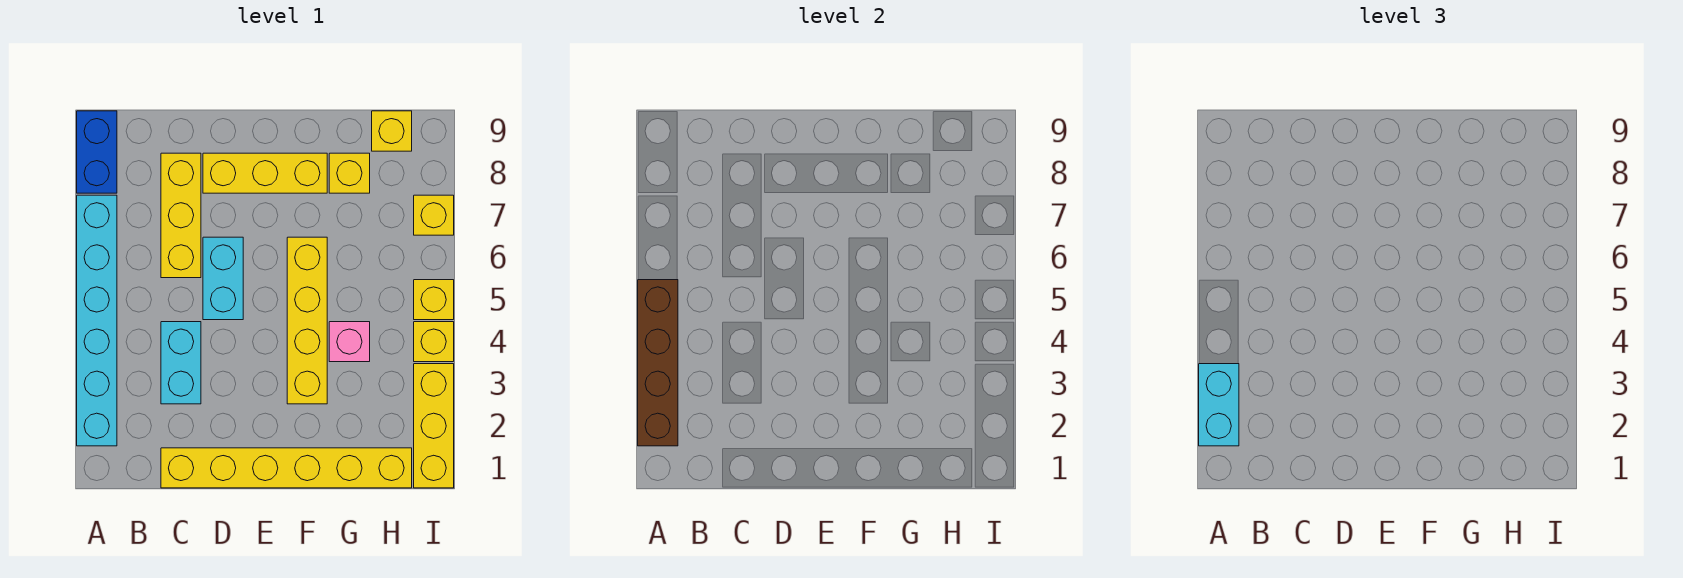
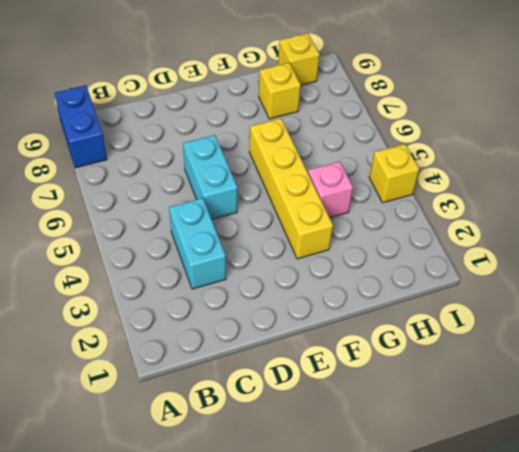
none -> cyan brick A2:A7 level 1
none -> yellow brick C1:H1 level 1
none -> yellow brick C6:C8 level 1

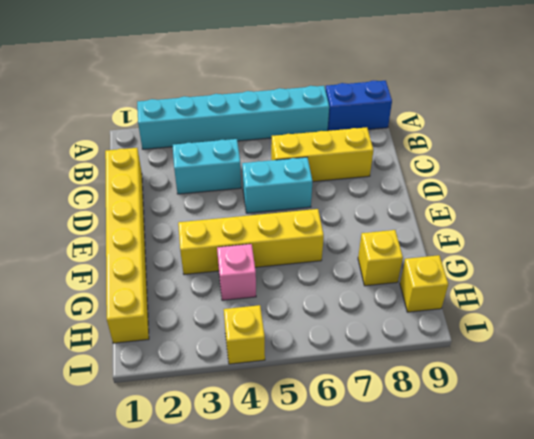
none -> yellow brick D8:F8 level 1
none -> yellow brick I1:I3 level 1
none -> yellow brick I5 level 1

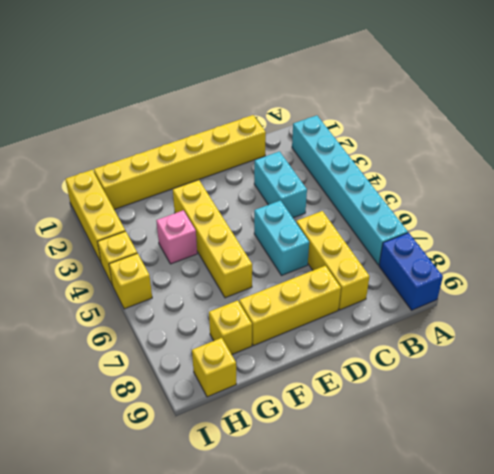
none -> yellow brick I7 level 1
none -> brown brick A2:A5 level 2
none -> cyan brick A2:A3 level 3

